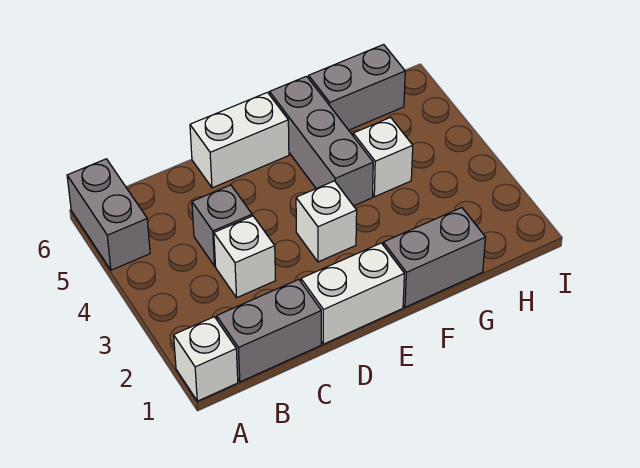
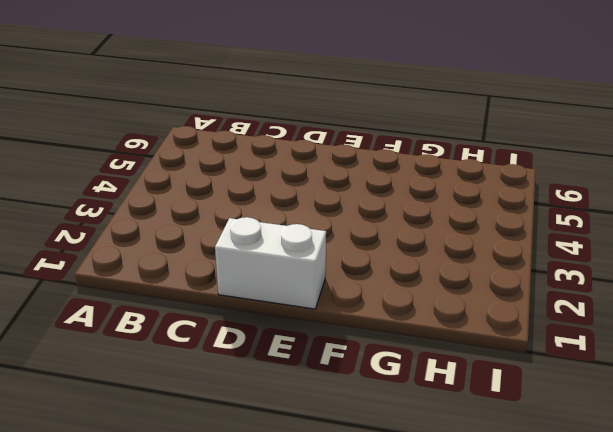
none -> white brick A1 level 1
none -> grey brick A5:A6 level 1
none -> grey brick B1:C1 level 1

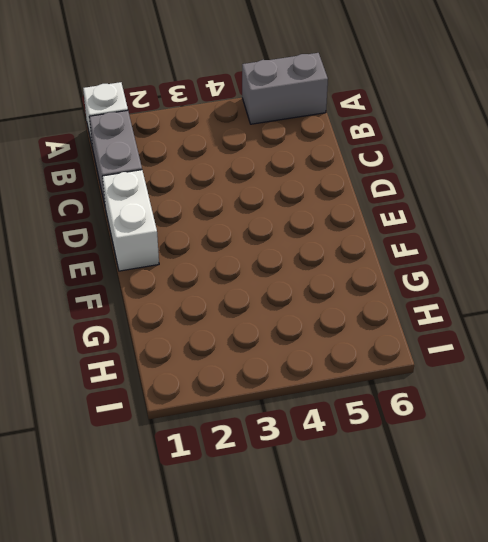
none -> white brick C3 level 1
none -> grey brick C4 level 1
none -> white brick D6:E6 level 1

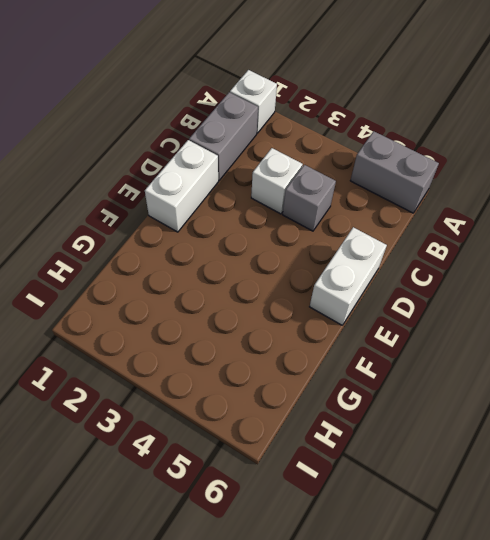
none -> white brick E3 level 1
none -> grey brick F1:G1 level 1
none -> grey brick F4:F6 level 1

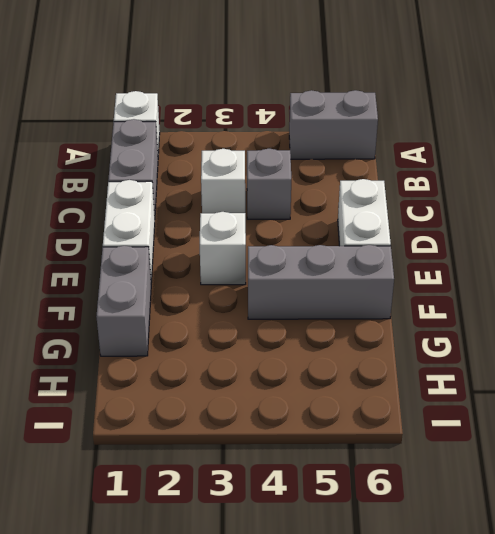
none -> white brick G4 level 1
none -> grey brick G6:H6 level 1

